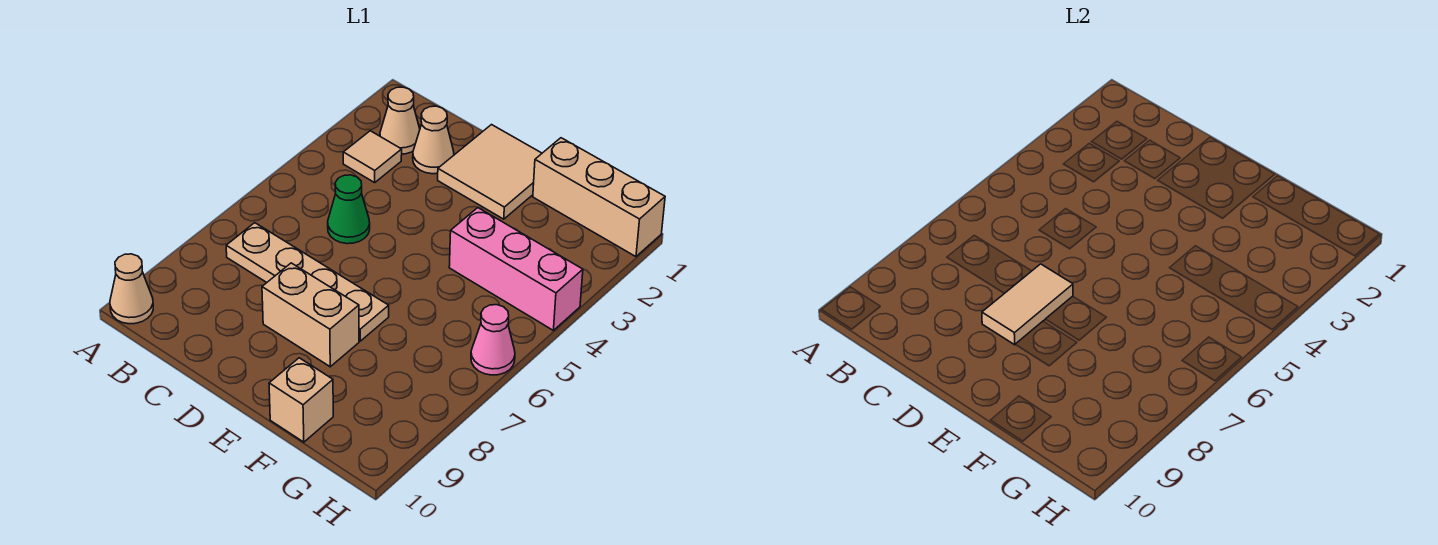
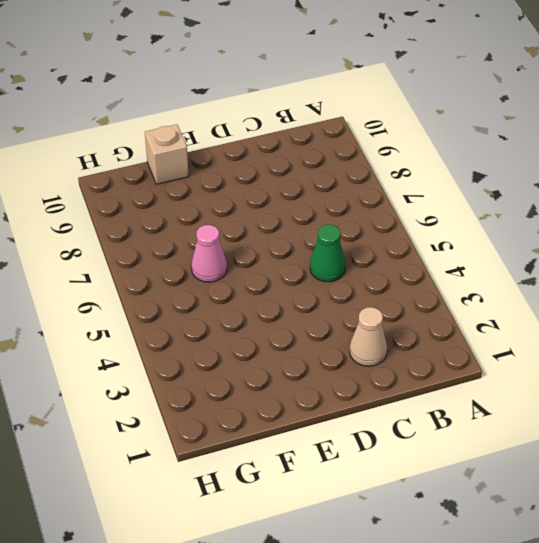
pink cone F6 level 1 -> pink cone H6 level 1
none -> tan cone A10 level 1
none -> tan cone B2 level 1
none -> tan tile B3 level 1

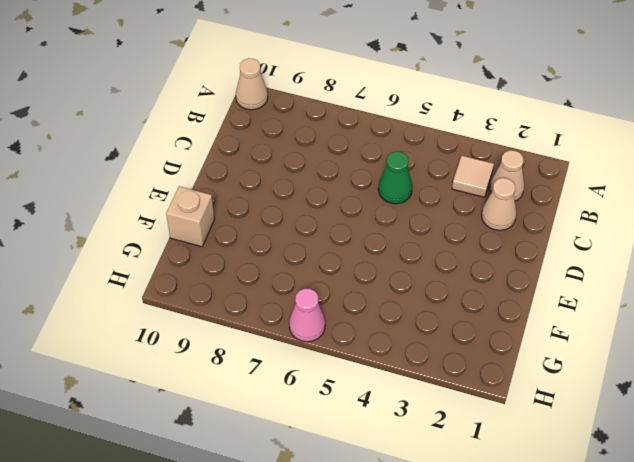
none -> tan plate B7:E7 level 1
none -> tan tile D1:E2 level 1
none -> tan brick D8:E8 level 1

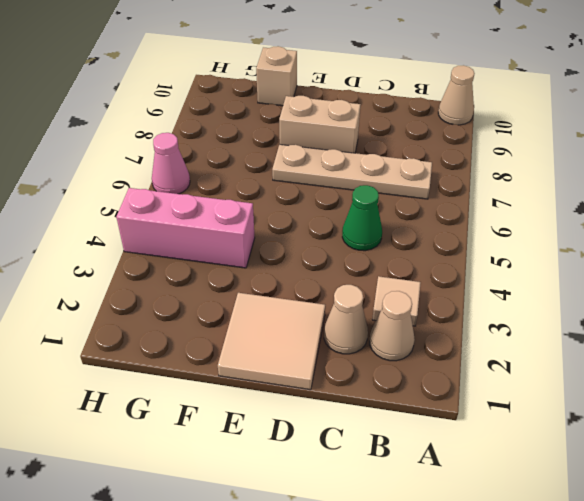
none -> tan brick F1:H1 level 1
none -> tan tile D7:D8 level 2

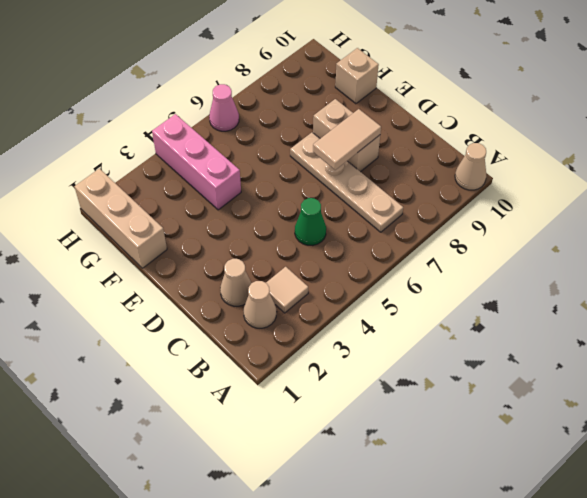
none -> tan tile D1:E2 level 1

